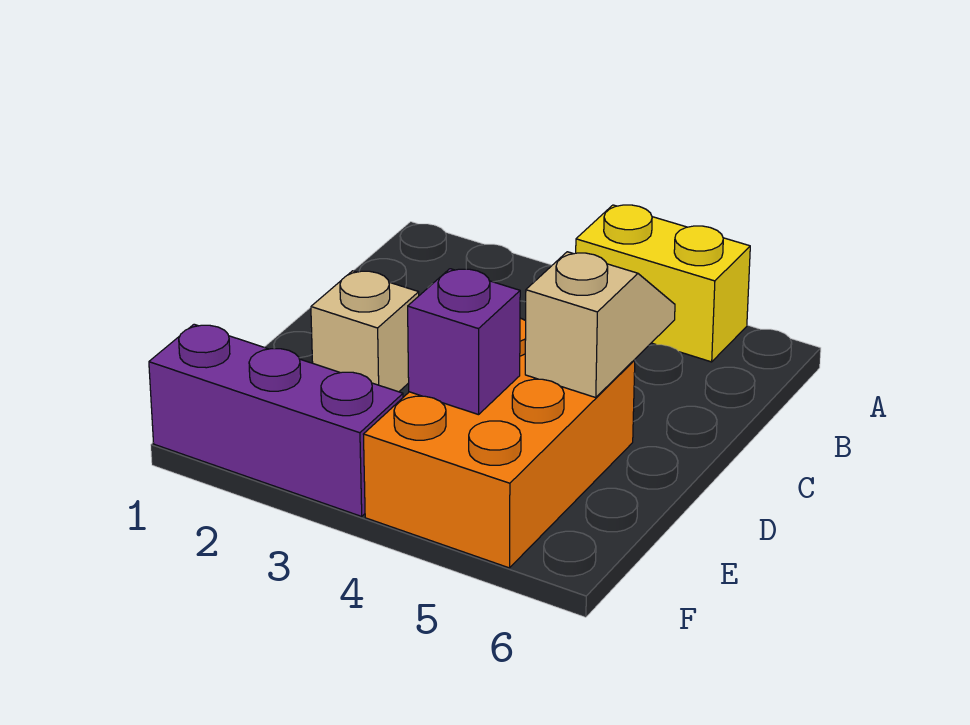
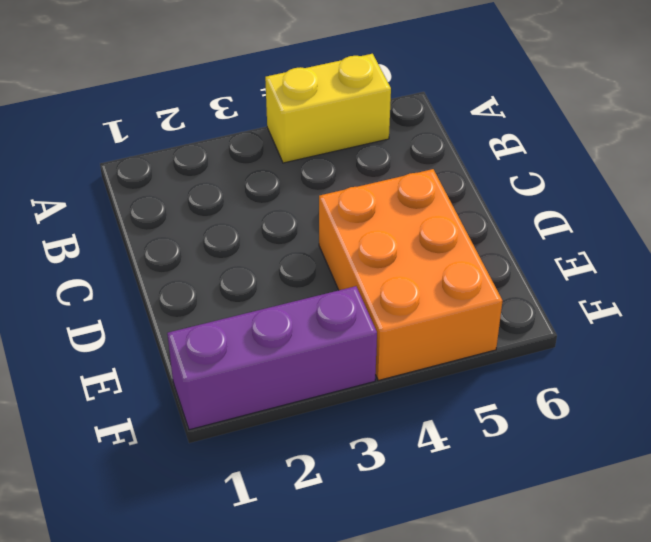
none -> tan brick D2 level 1
none -> tan slope C5:D5 level 2 top D

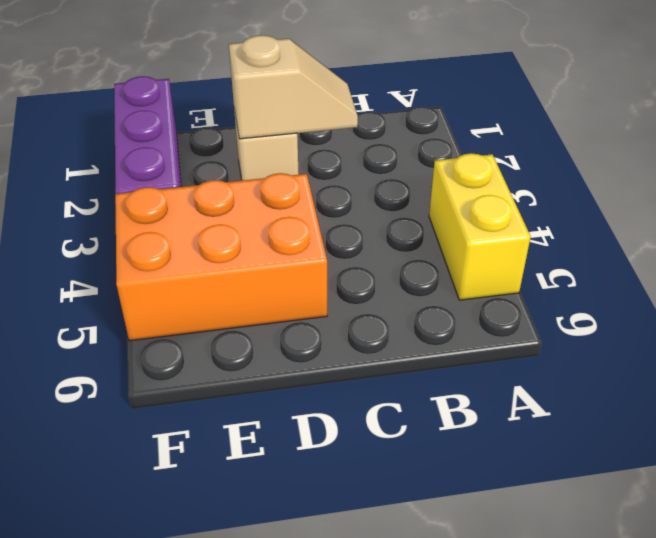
tan slope C2:D2 level 2 top D -> tan slope C5:D5 level 2 top D
none -> purple brick E4 level 2

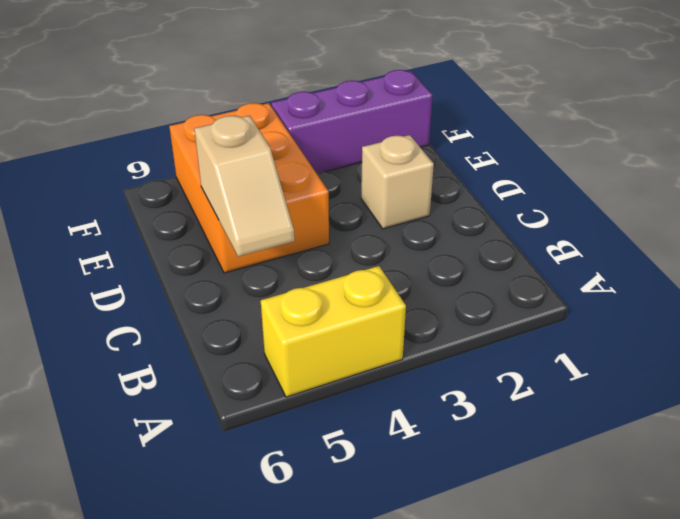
none -> purple brick E4 level 2

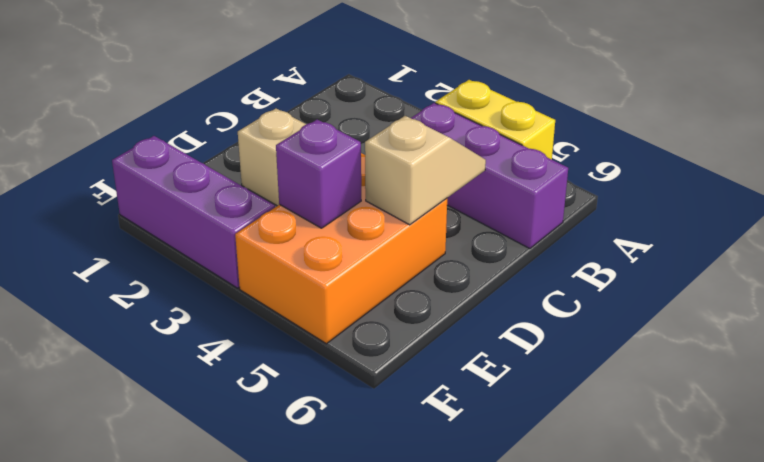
purple brick B4:B6 level 1 -> none

